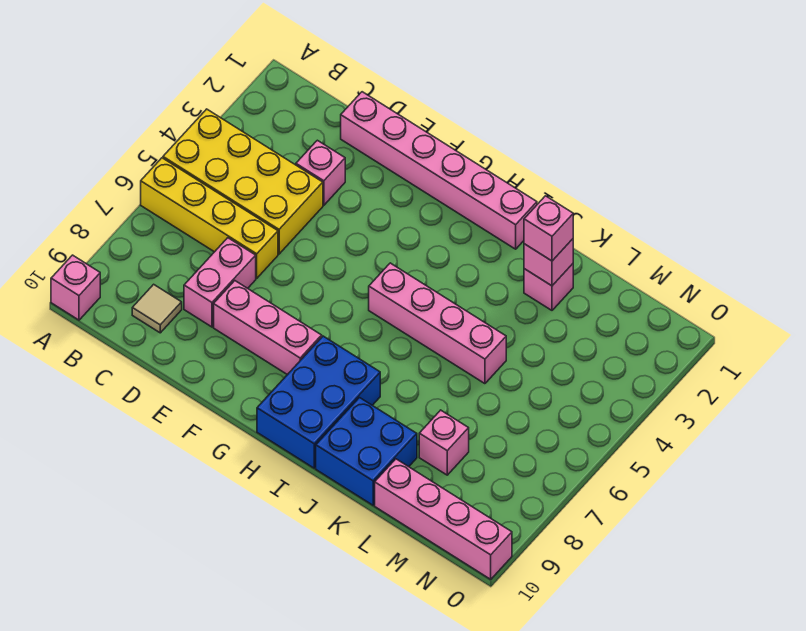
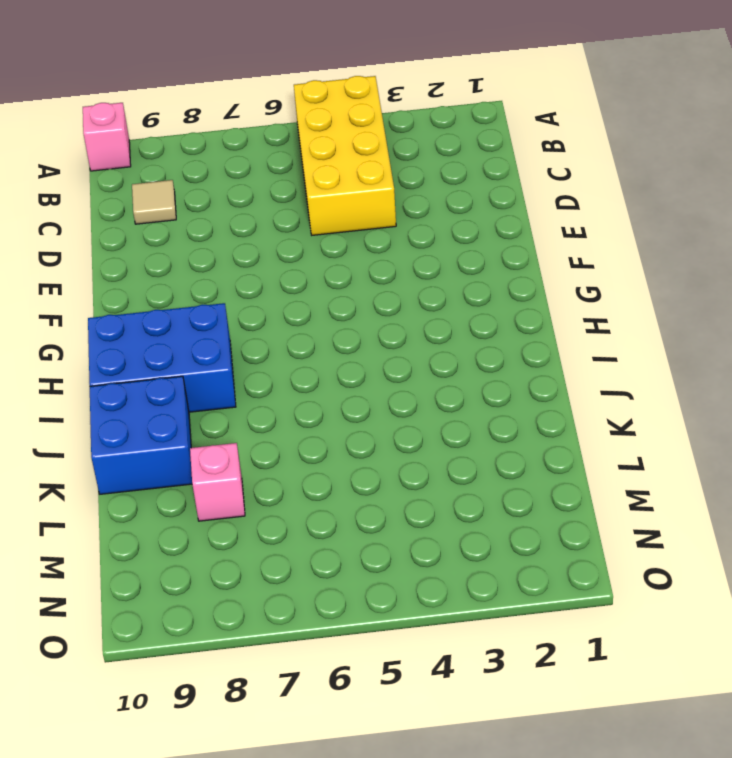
none -> yellow brick A6:D6 level 1
none -> pink brick D1:I1 level 1
none -> pink brick D3 level 1

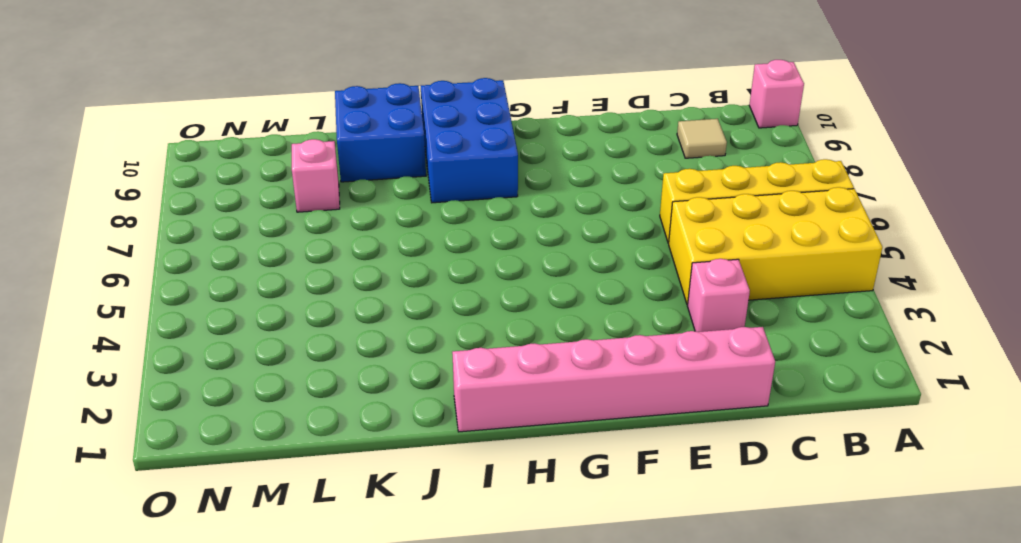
none -> pink brick D7:D8 level 1
none -> pink brick E8:G8 level 1
none -> pink brick H5:K5 level 1

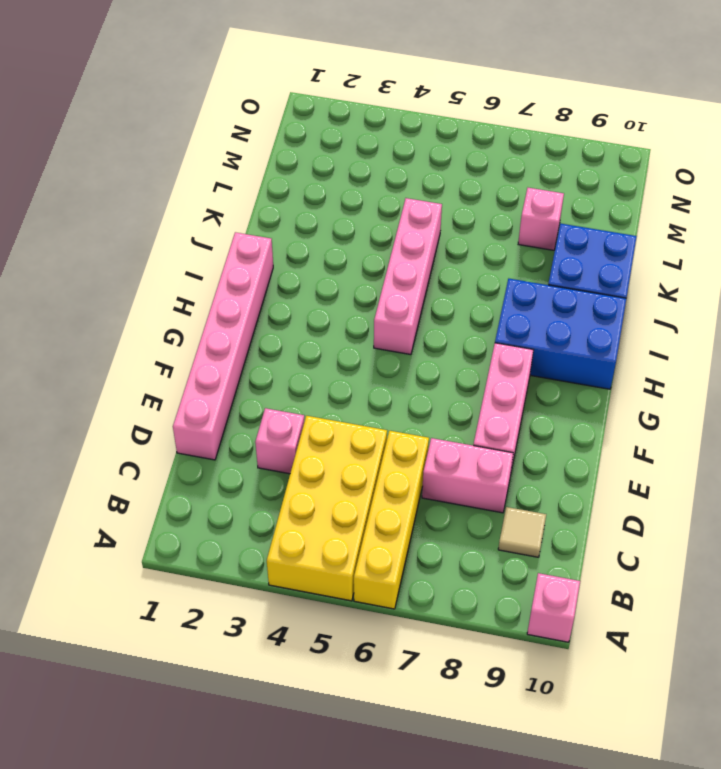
none -> pink brick K2 level 1
none -> pink brick L10:O10 level 1
none -> pink brick K2 level 2

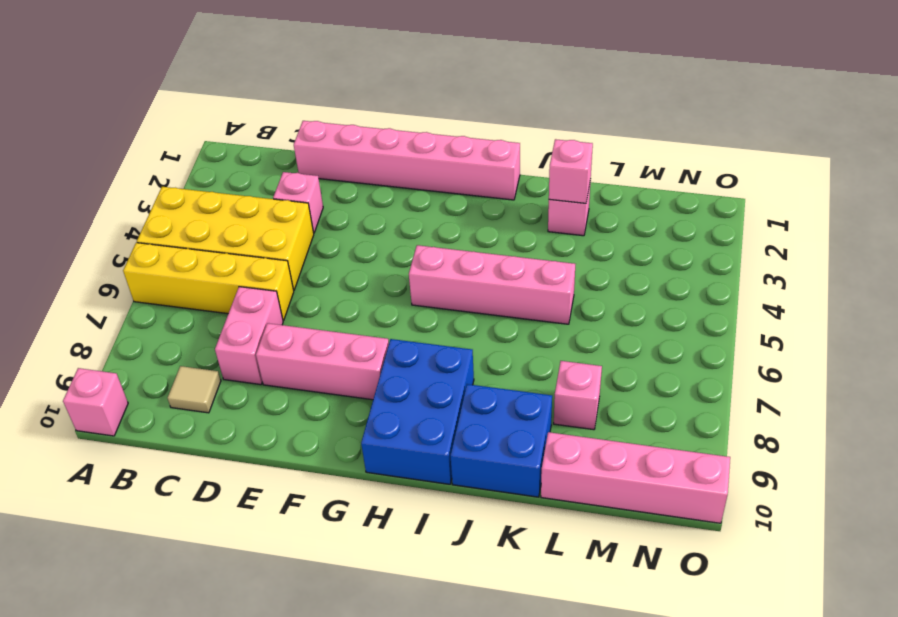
none -> pink brick K2 level 3

